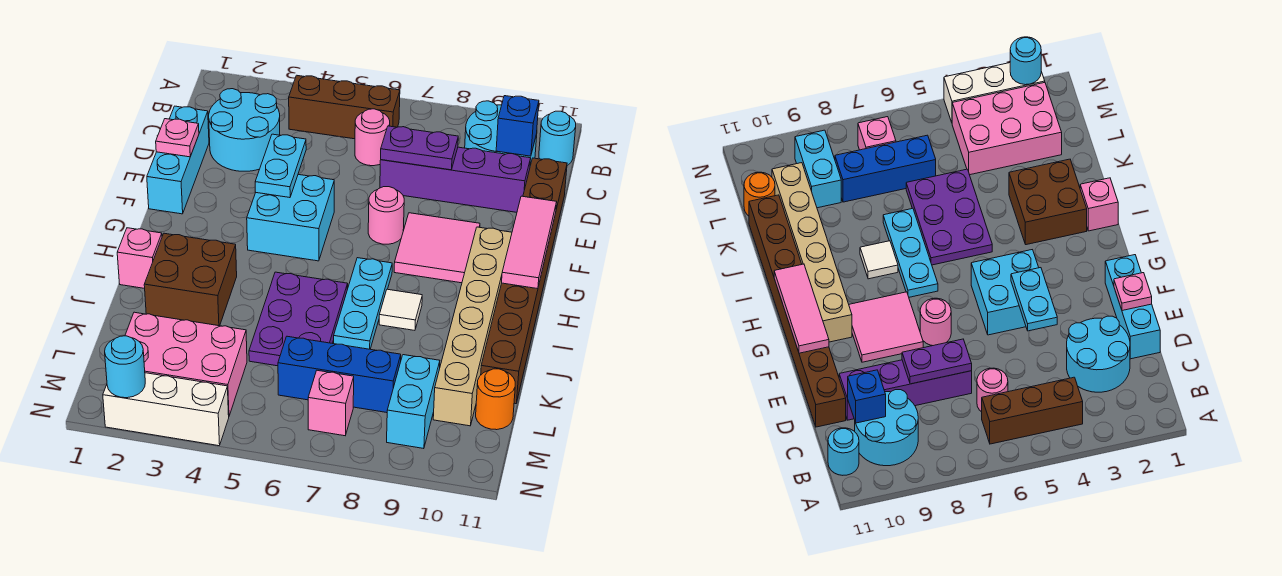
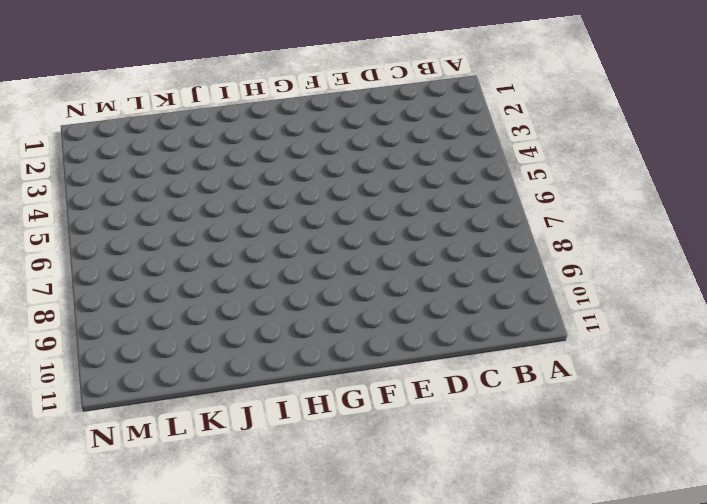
none -> brown brick B4:B6 level 1
none -> cyan round brick B9:C10 level 1
none -> cyan round brick B11 level 1

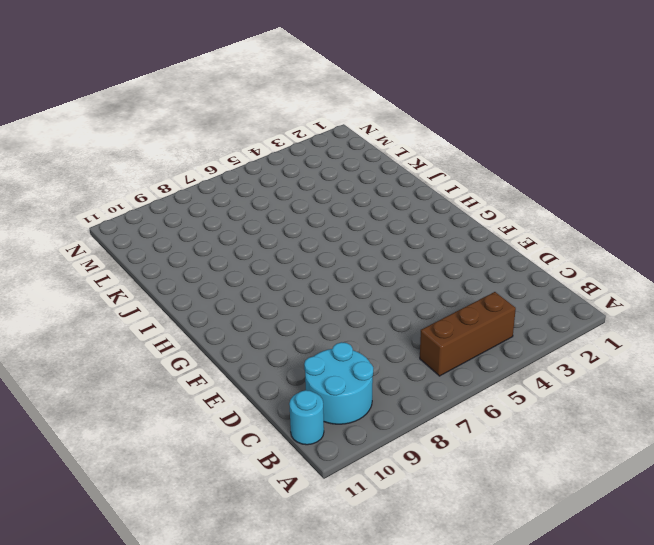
none -> cyan round brick C2:D3 level 1
none -> pink round brick C6 level 1
none -> cyan brick D1:F1 level 1

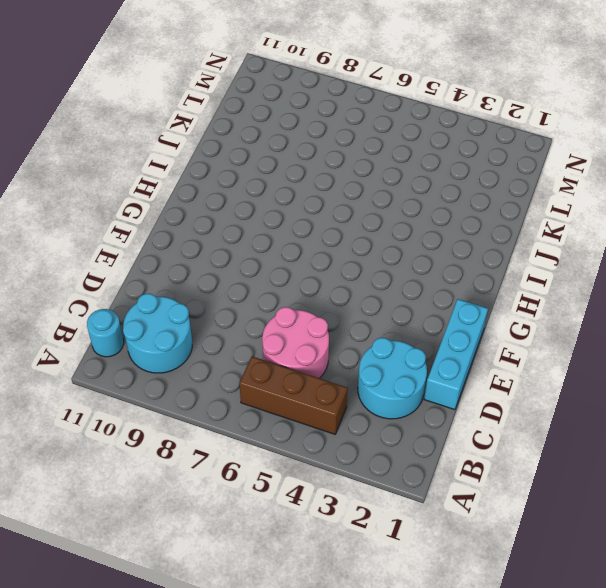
pink round brick C5:D6 level 1 -> pink round brick C6 level 1
none -> purple brick D7:D10 level 1
none -> brown brick D11:K11 level 1
none -> cyan brick F4:G5 level 1

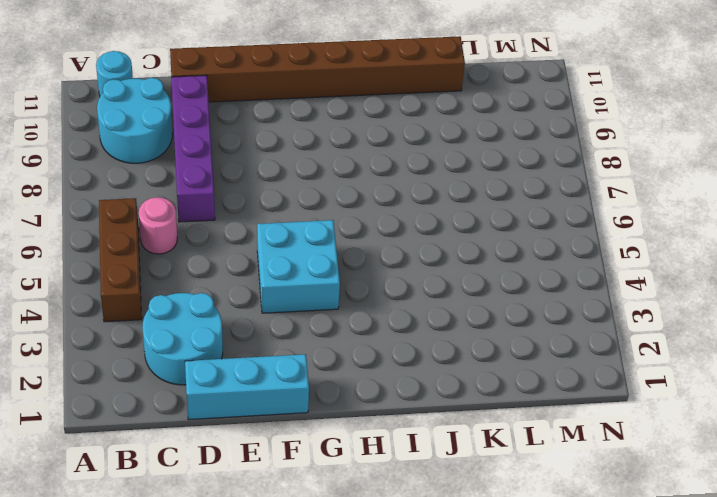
none -> pink round brick F7 level 1
none -> pink tile F8:G9 level 1
none -> tan brick G10:L10 level 1

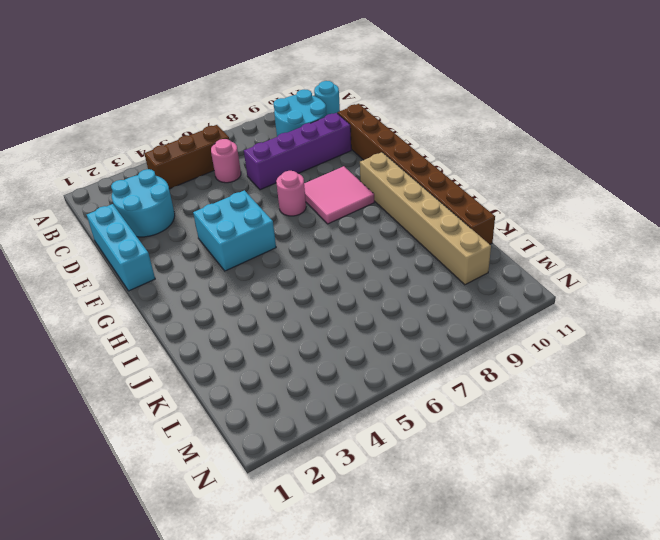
none -> cyan plate H7:J7 level 1
none -> pink brick I1 level 1
none -> brown brick I2:J3 level 1

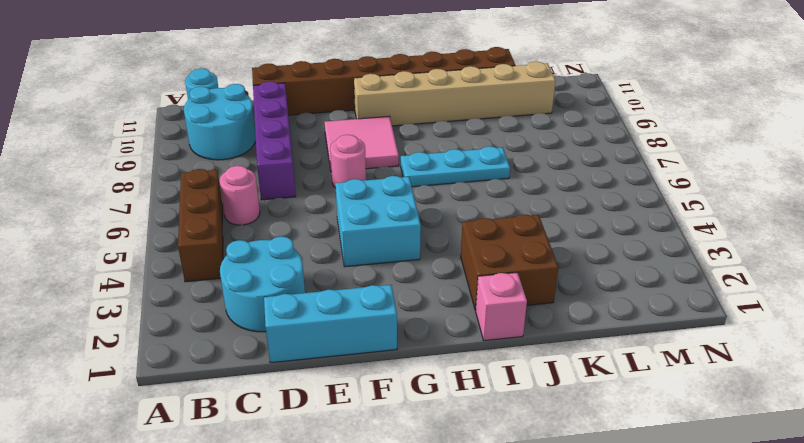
none -> purple plate I5:K6 level 1
none -> white tile I8 level 1
none -> pink brick L2:M4 level 1

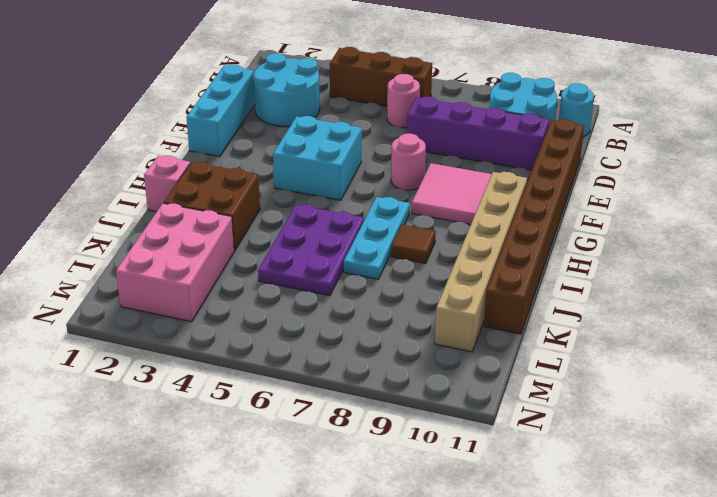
brown tile I8 level 1 -> white tile I8 level 1
pink brick K2:M3 level 1 -> pink brick L2:M4 level 1
none -> blue brick L6:L8 level 1
none -> cyan brick L9:M9 level 1
none -> orange round brick L11 level 1

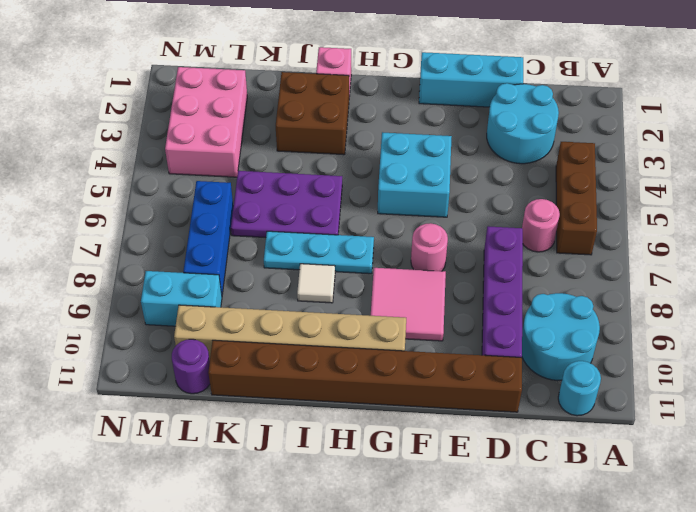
purple round brick L11 level 1 -> orange round brick L11 level 1
none -> pink brick M7 level 1
none -> white brick N2:N4 level 1
none -> blue brick C10 level 2

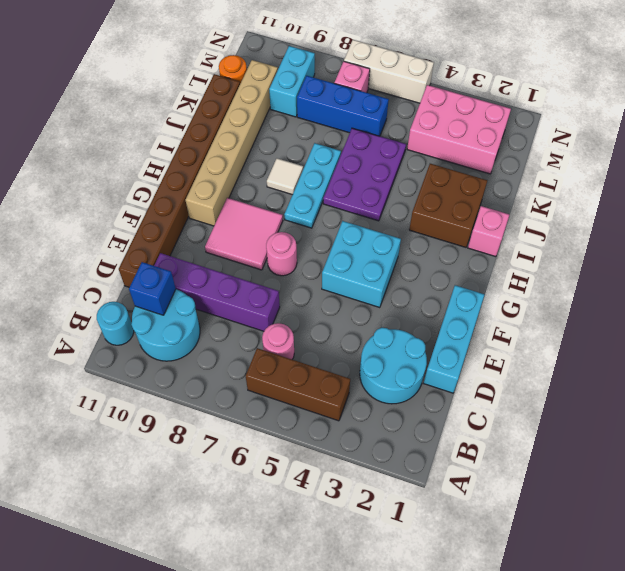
white brick N5:N7 level 1 -> white brick N2:N4 level 1
none -> purple plate D7:D8 level 2
none -> pink plate E1 level 2
none -> cyan plate E4:F4 level 2

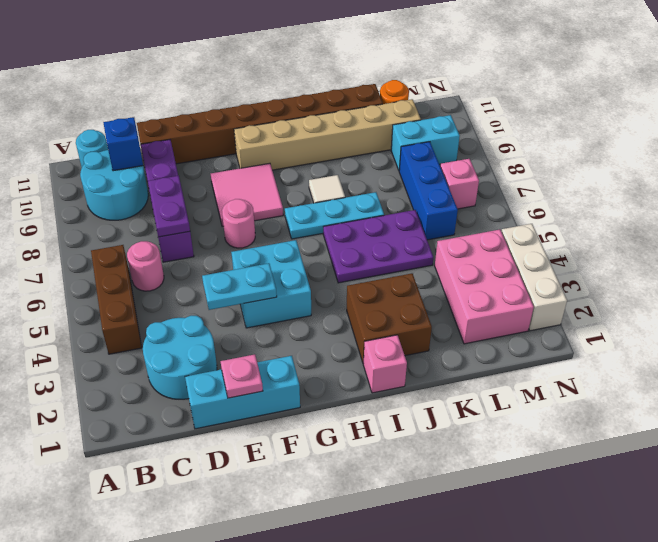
none -> pink tile F11:H11 level 2
none -> cyan round brick N2 level 2

